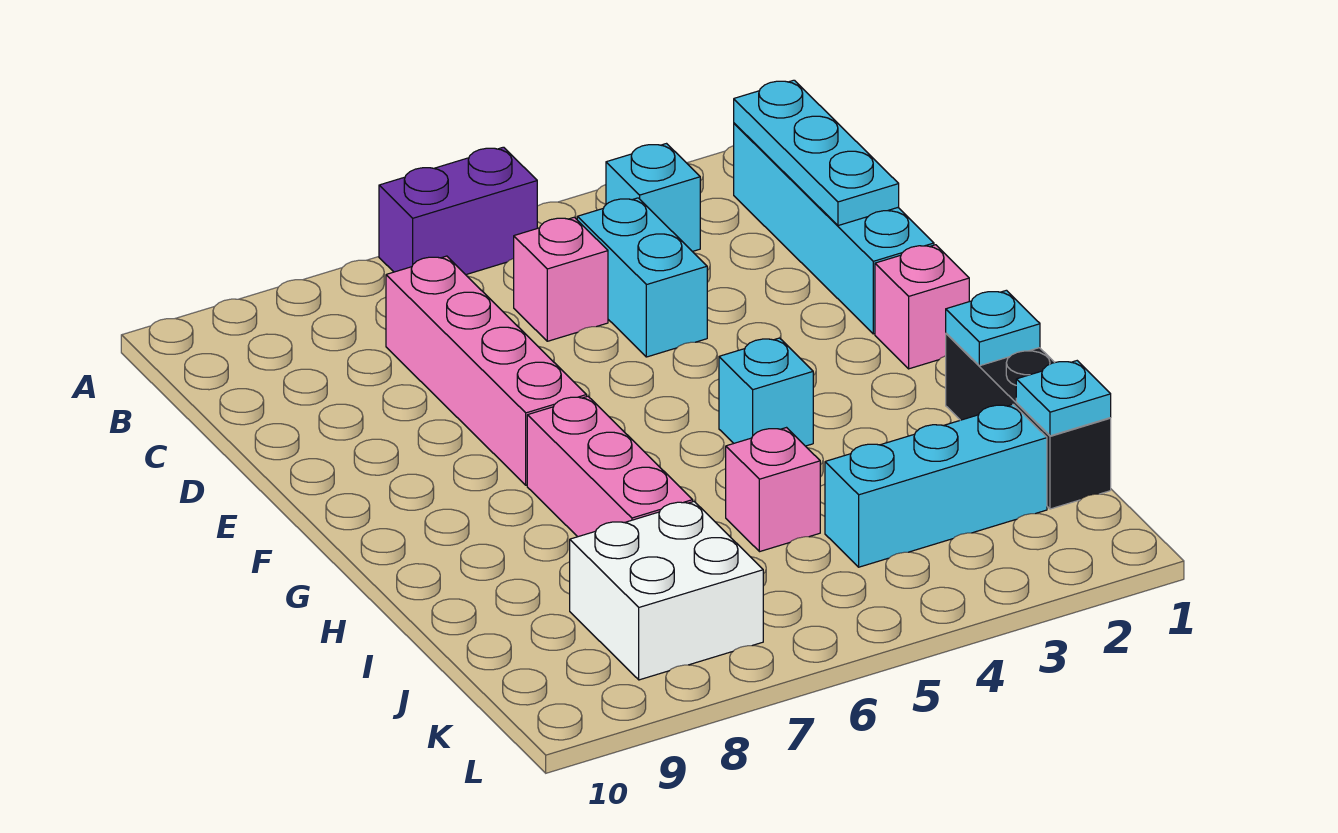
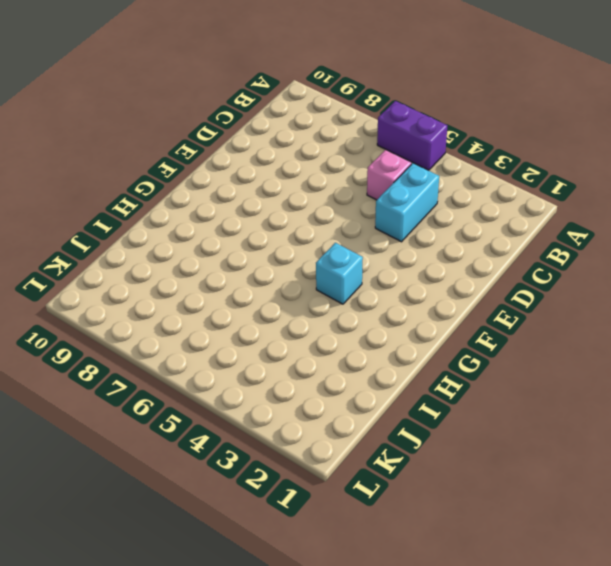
none -> cyan brick B1:E1 level 1
none -> cyan brick B3 level 1
none -> pink brick C7:F7 level 1

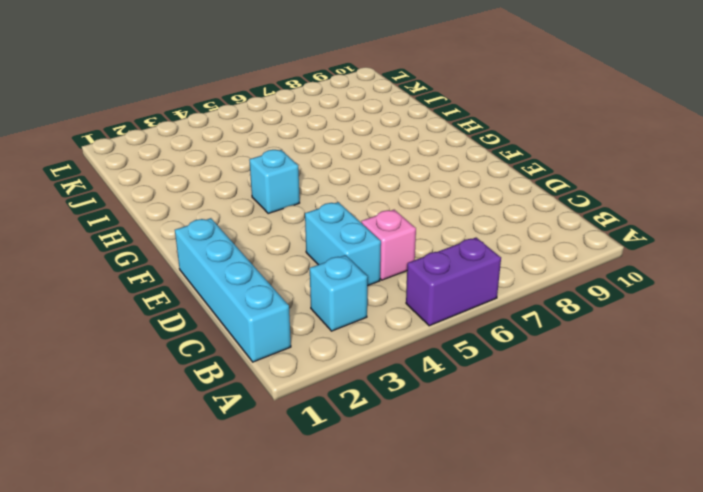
none -> pink brick C7:F7 level 1
none -> pink brick F1 level 1
none -> pink brick G7:I7 level 1

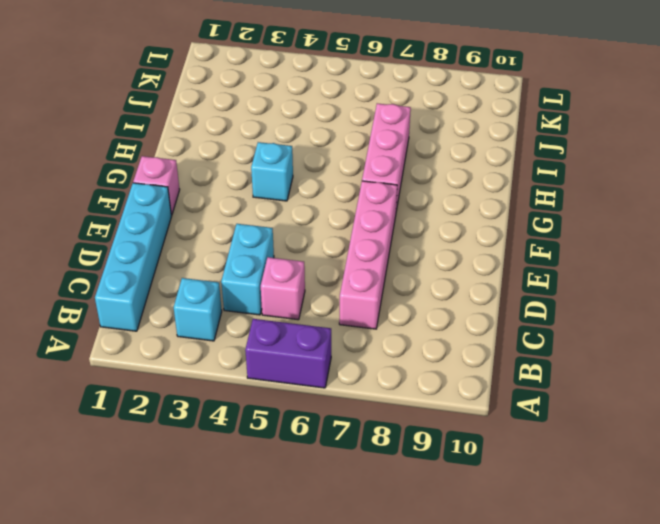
none -> black brick H1:J1 level 1
none -> pink brick I5 level 1
none -> cyan brick J2:J4 level 1

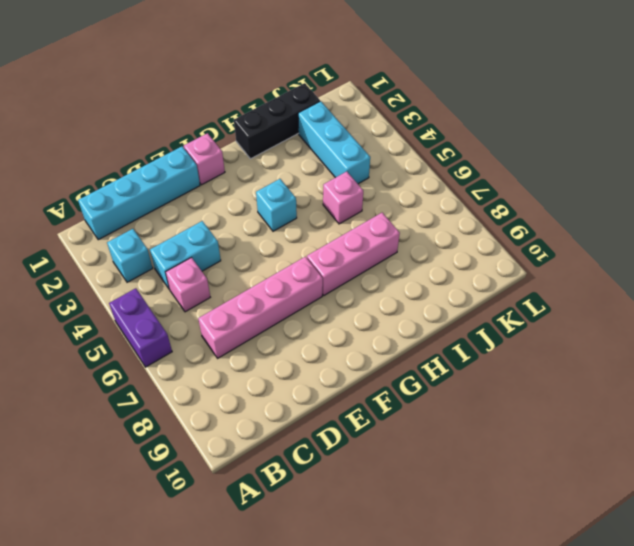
none -> white brick J7:K8 level 1
none -> cyan plate B1:D1 level 2
none -> cyan plate H1 level 2

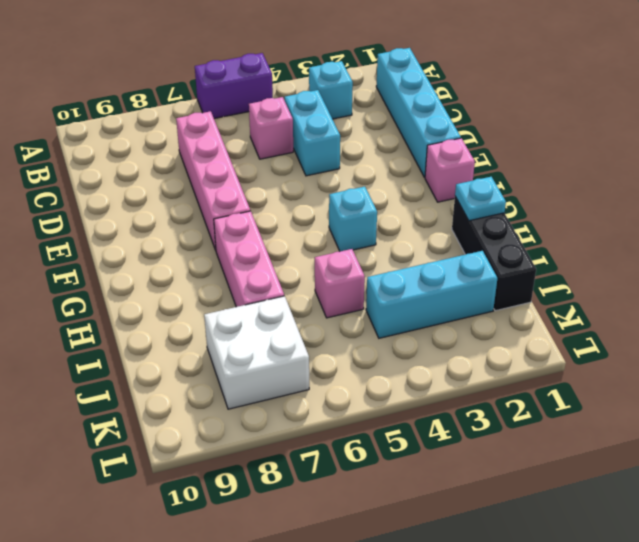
none -> cyan plate B1:D1 level 2
none -> cyan plate J1 level 2

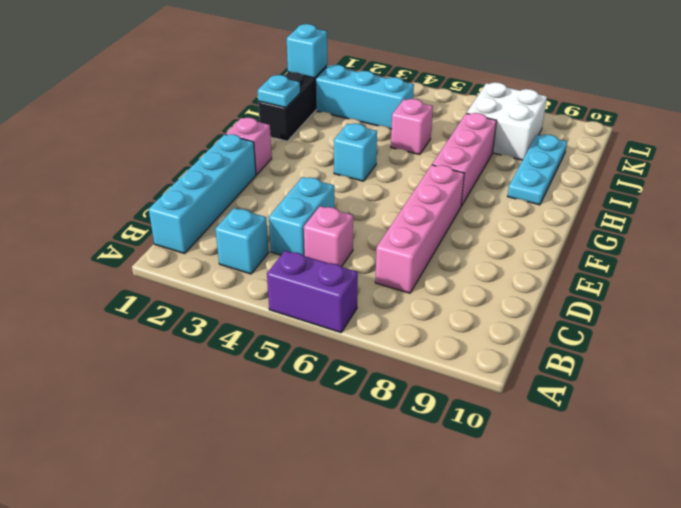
cyan plate H9:J9 level 1 -> cyan plate B1:D1 level 2
cyan brick J1 level 2 -> cyan plate J1 level 2

